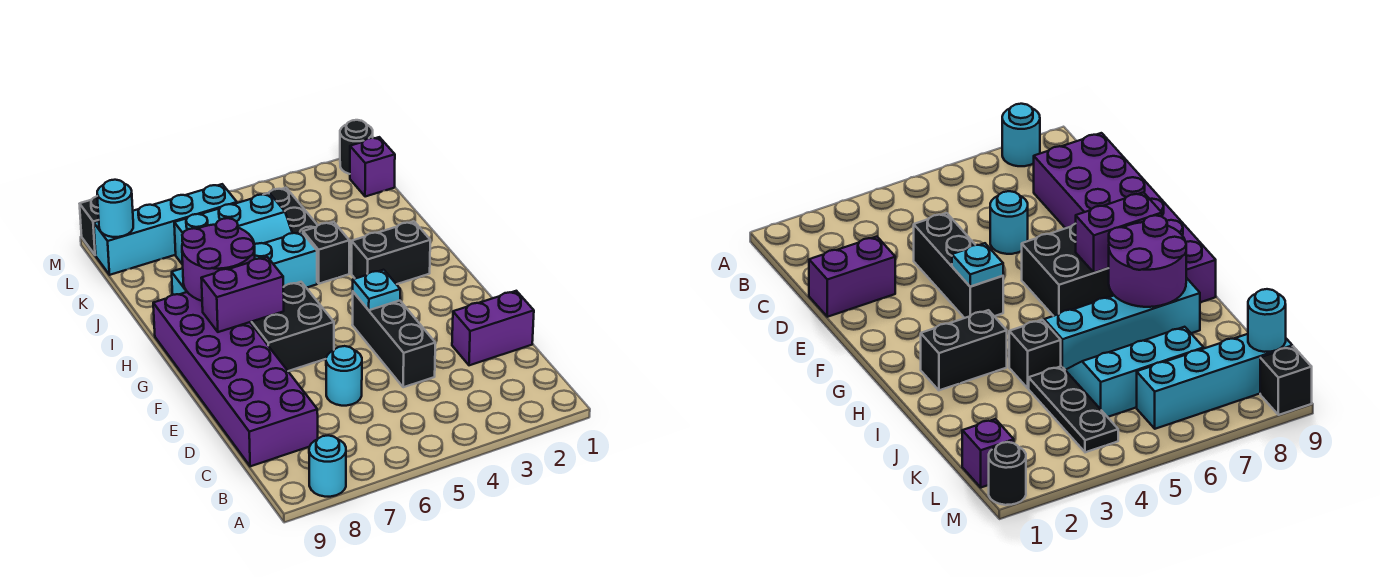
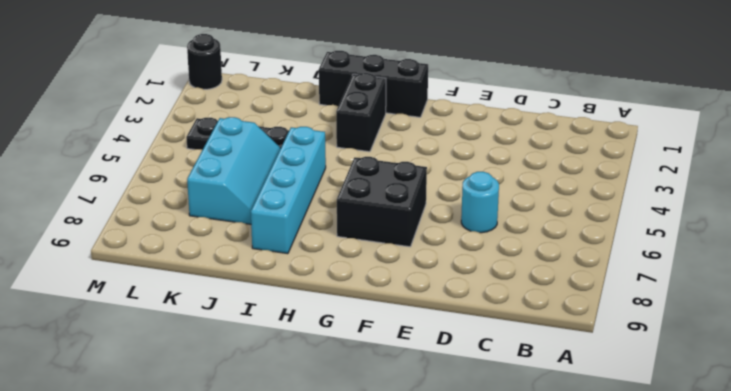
black brick G1:I1 level 1 -> black brick D4:F4 level 1
none -> cyan round brick A8 level 1
none -> purple brick C8:H9 level 1
none -> purple brick D1:D2 level 1

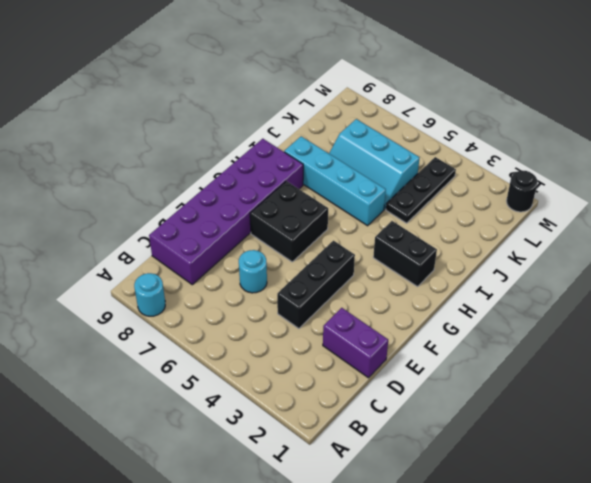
none -> black brick I4 level 1
none -> purple brick L1 level 1
none -> cyan brick L6:L9 level 1

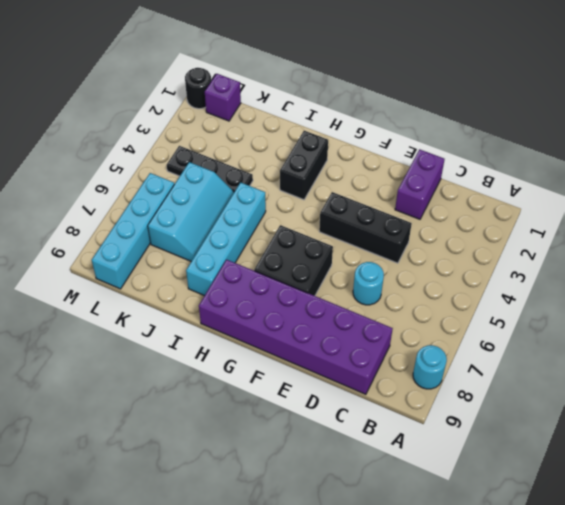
none -> black brick I4 level 1
none -> black brick M9 level 1
none -> cyan plate F4 level 2

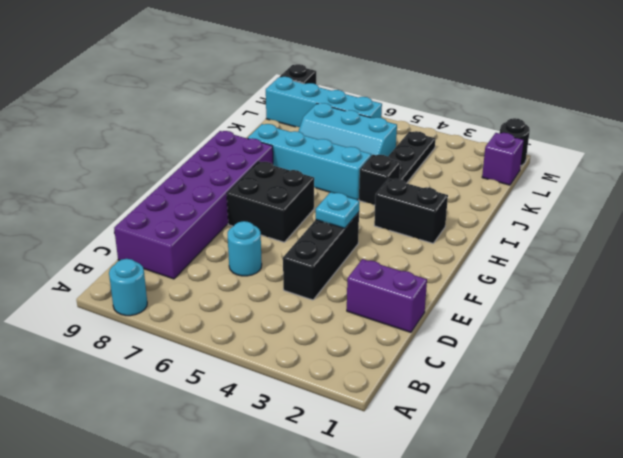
none -> purple brick G7:G8 level 2
none -> purple round brick H7:I8 level 2
none -> cyan round brick L9 level 2

